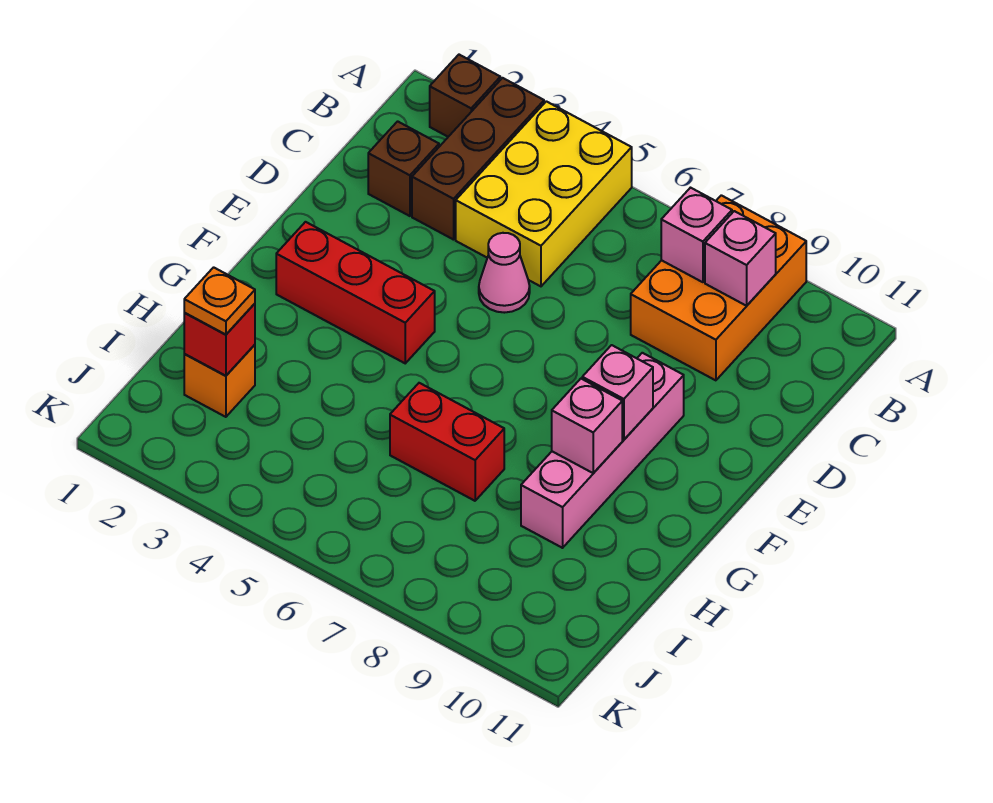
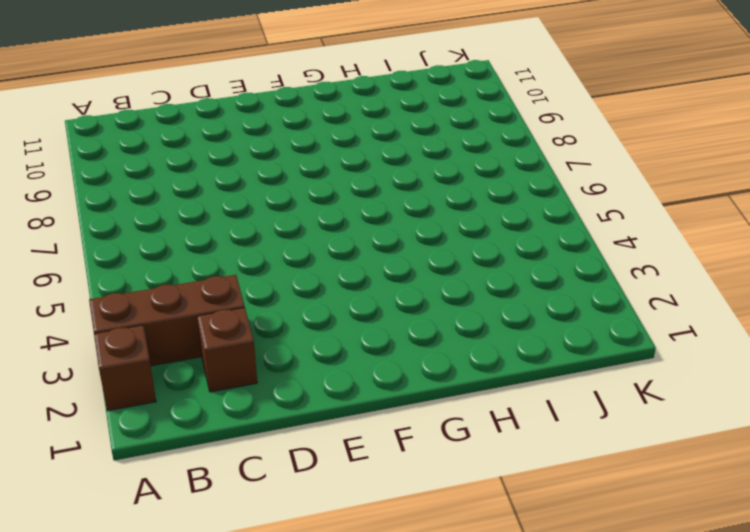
none -> yellow brick A4:C5 level 1
none -> orange brick A8:C9 level 1
none -> pink cone D5 level 1

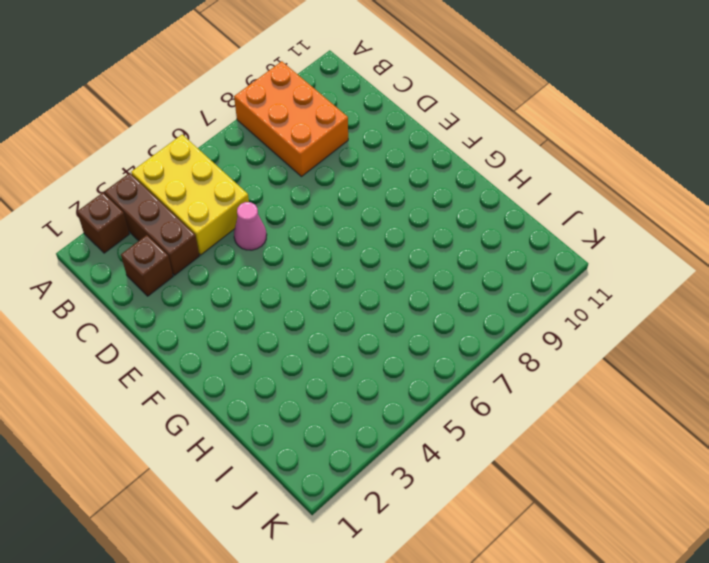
none -> pink brick E9:H9 level 1
none -> red brick F2:F4 level 1
none -> red brick H6:H7 level 1

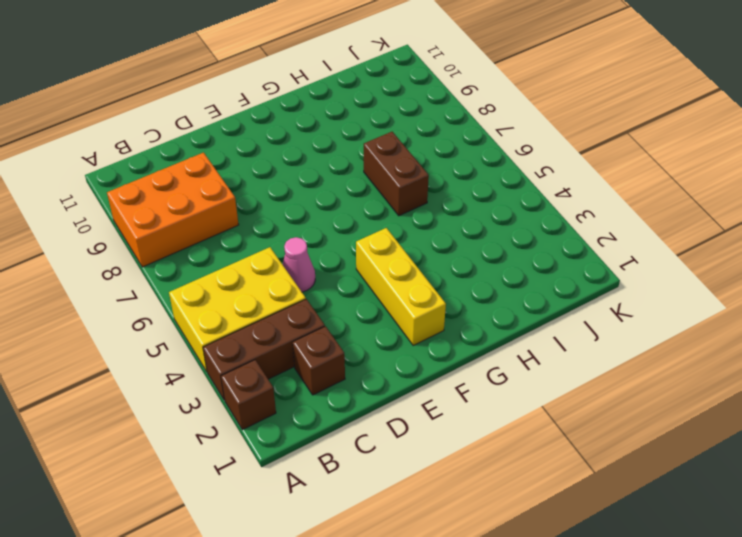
yellow brick F2:F4 level 1 -> red brick F2:F4 level 1
brown brick H6:H7 level 1 -> red brick H6:H7 level 1
none -> pink brick E9:H9 level 1
none -> orange brick I2 level 1
none -> pink brick B8 level 2

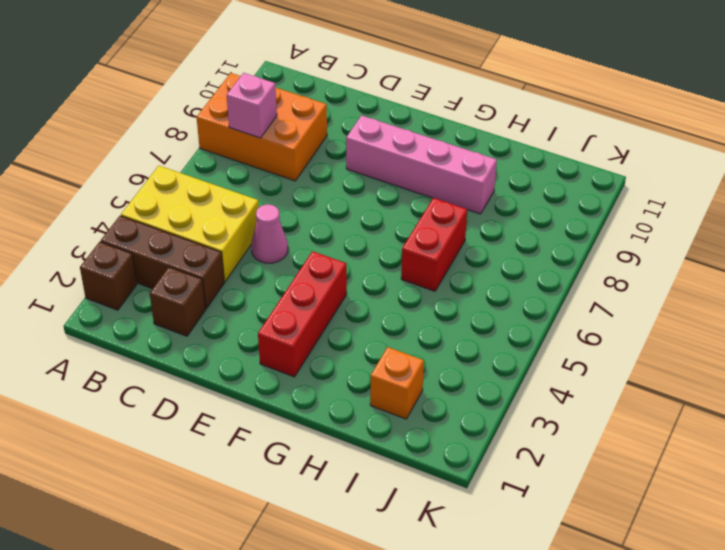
none -> pink brick B9 level 2
none -> pink brick F9 level 2
none -> pink brick G9 level 2

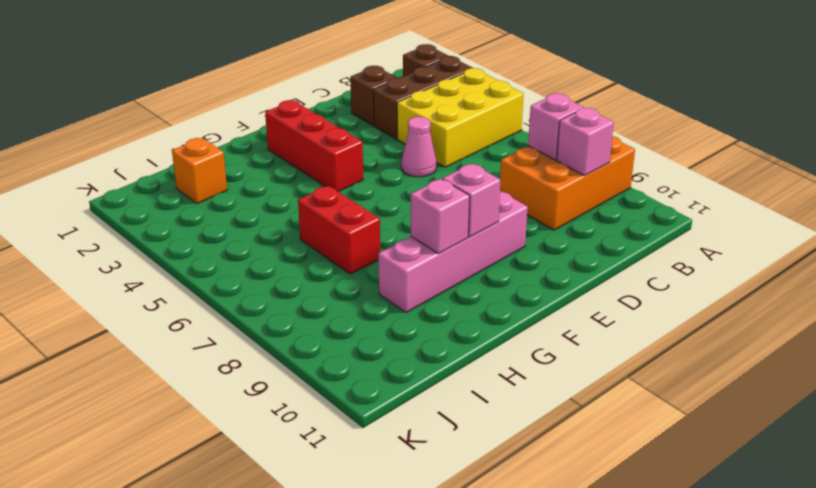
none -> red brick I2 level 2
none -> orange plate I2 level 3

